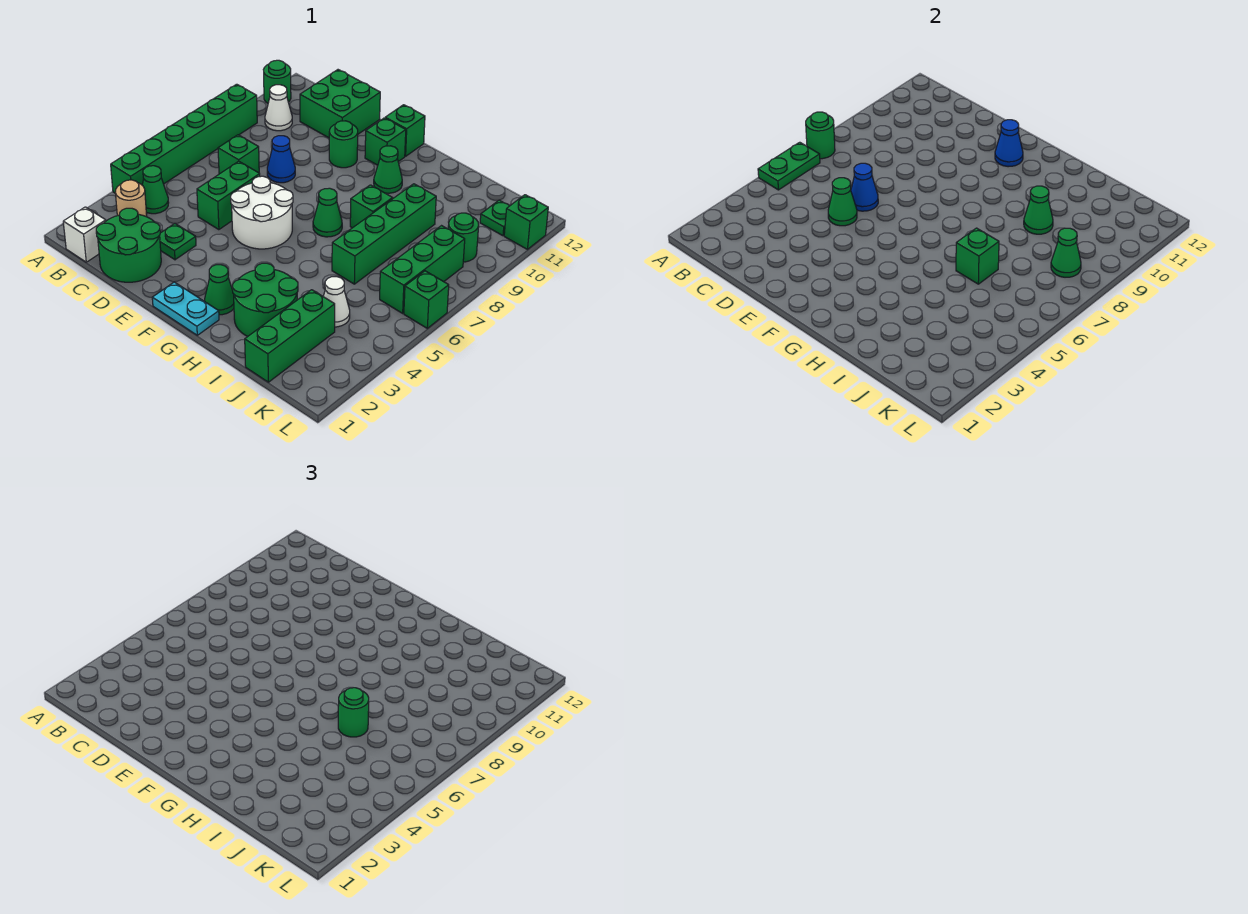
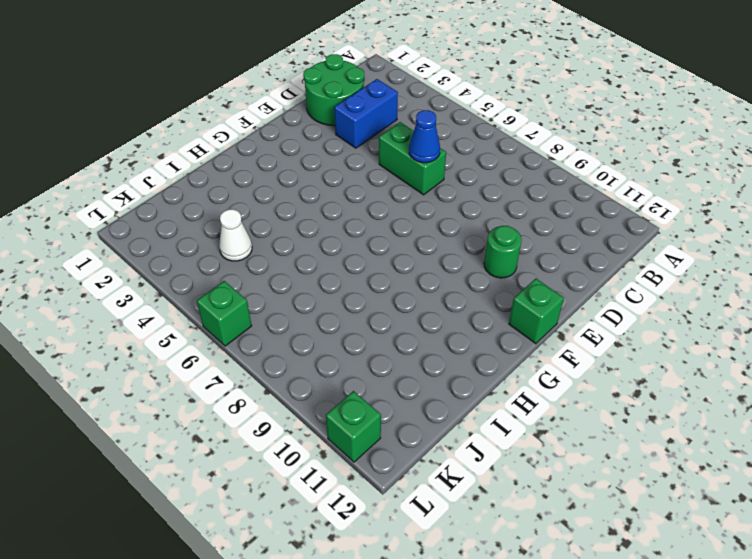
blue brick C3:D3 level 1 -> green plate D3 level 1
none -> green brick A4:A9 level 1
none -> green round brick A11 level 1
none -> white brick B1 level 1
none -> tan round brick B3 level 1

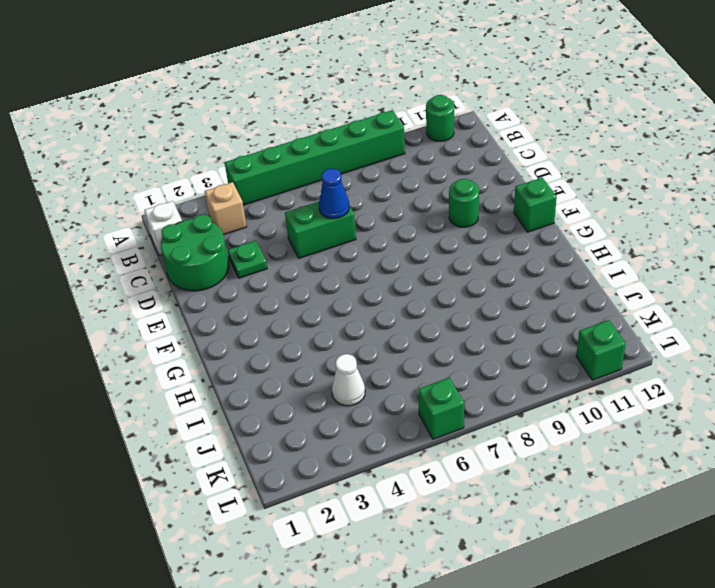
tan brick B3 level 1 -> tan round brick B3 level 1
none -> green cone B4 level 1
none -> white cone B10 level 1
none -> green brick C7 level 1
none -> green brick C11:D12 level 1

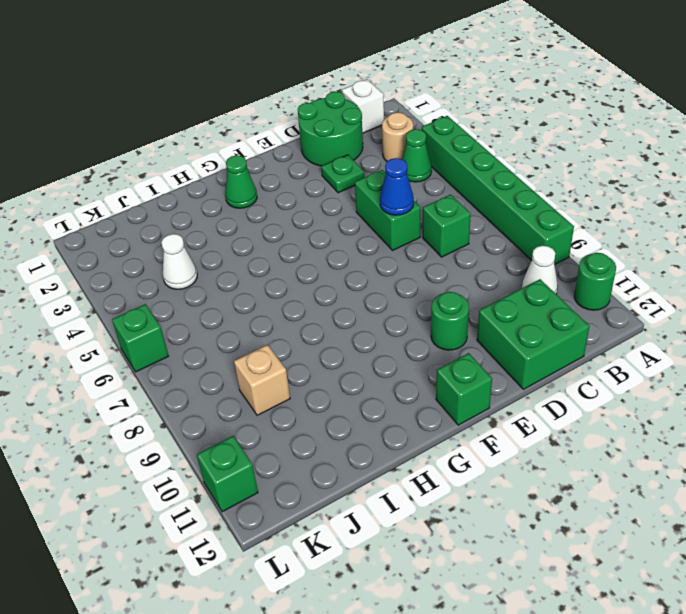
tan brick J9 level 1 -> none
none -> blue cone D8 level 1
none -> white round brick E5:F6 level 1
none -> cyan plate F1:G1 level 1
none -> green brick F11 level 1

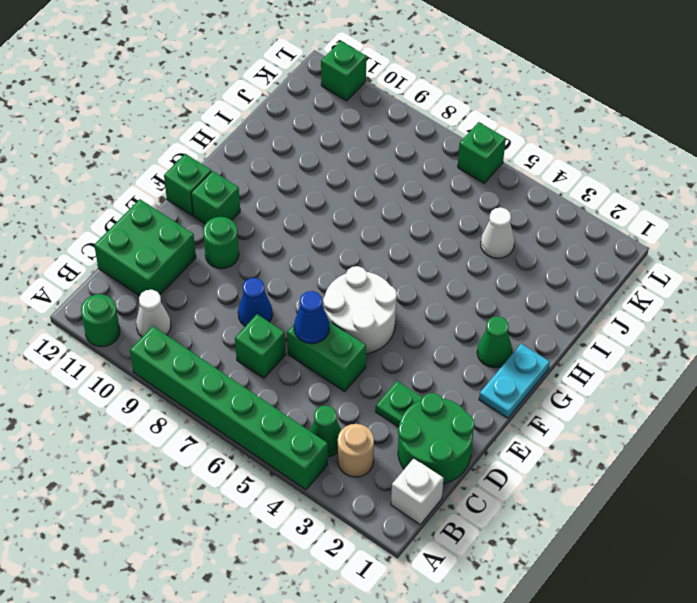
none -> green cone G7 level 1
none -> green cone G10 level 1
none -> green round brick H2:I3 level 1
none -> green brick H8 level 1

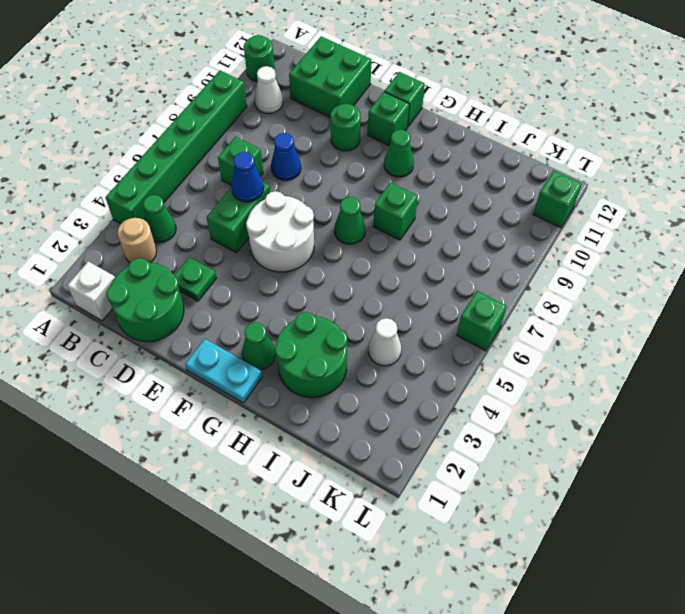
none -> green brick I6:I9 level 1
none -> green brick J1:J3 level 1
none -> green brick K6:K8 level 1
none -> green round brick K9 level 1

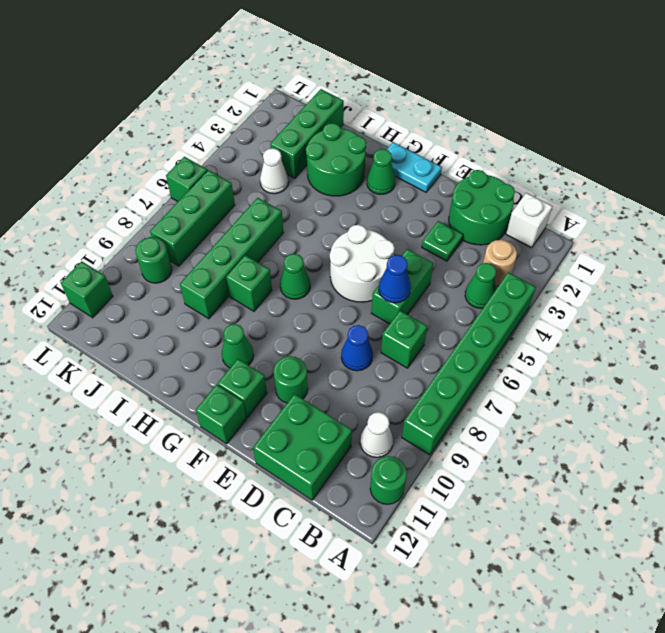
none -> green plate K11 level 1
none -> green plate A5:A6 level 2
none -> green round brick A7 level 2
none -> green cone D5 level 2

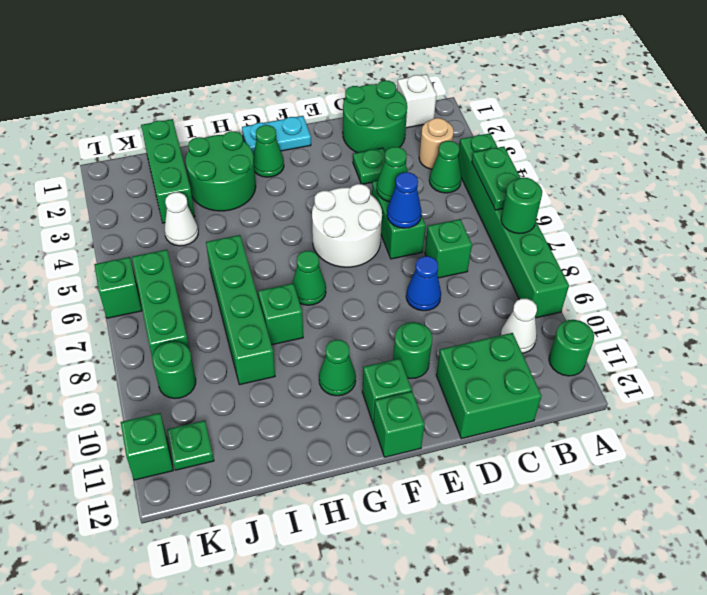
none -> blue cone F11 level 2
none -> green brick I6 level 2
none -> green cone I9 level 2
none -> green cone K8 level 2

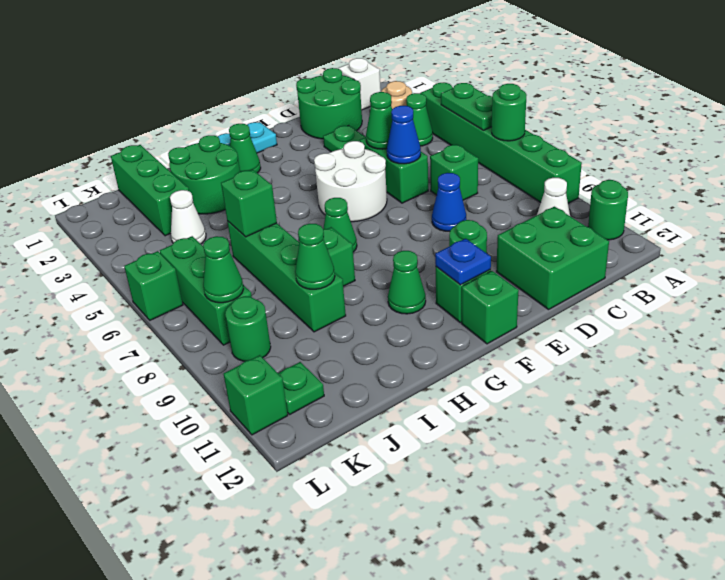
blue plate F11 level 2 -> blue cone F11 level 2
none -> green round brick I6 level 3

